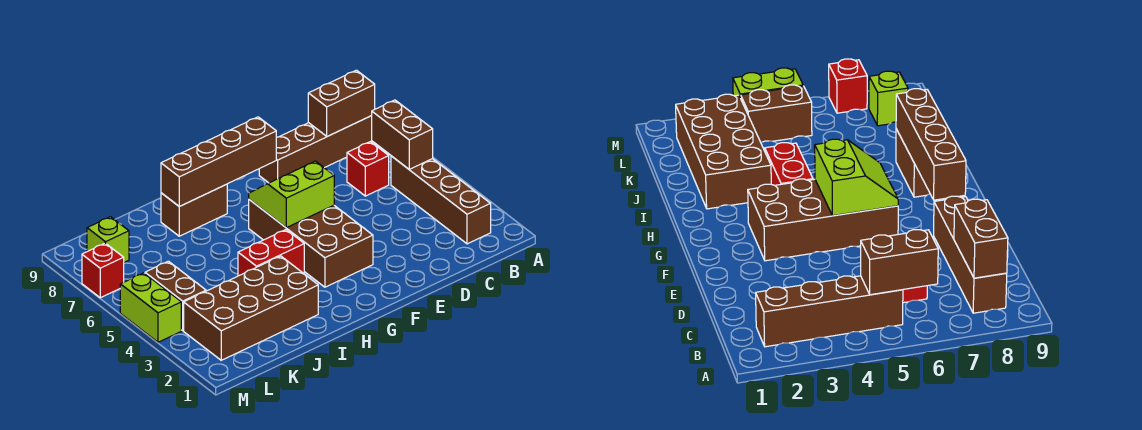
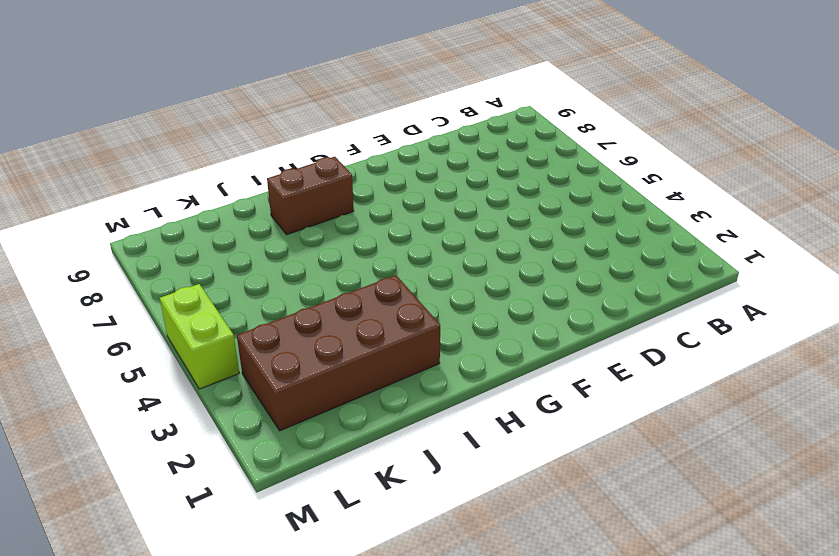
none -> brown brick B2:B5 level 1
none -> brown brick B8:E8 level 1
none -> red brick C6 level 1

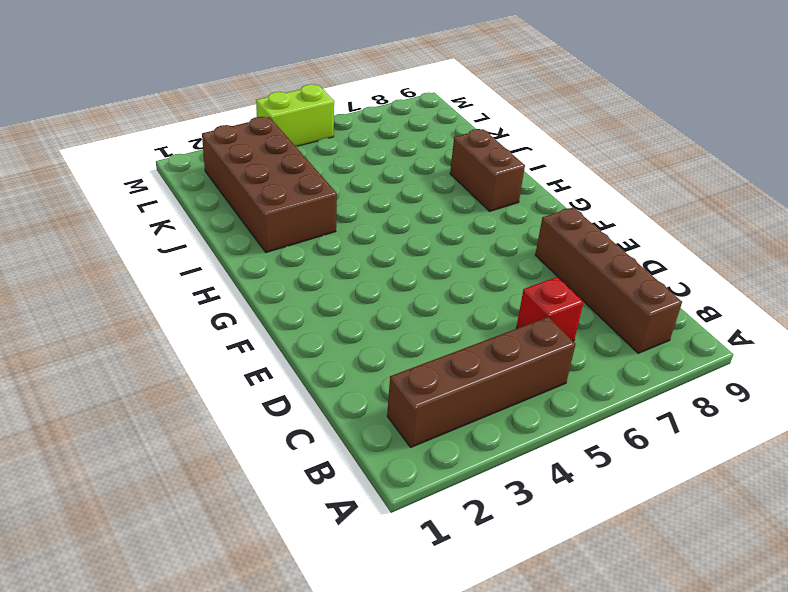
none -> brown brick F3:G6 level 1
none -> red brick H4:I4 level 1
none -> brown brick L4:L5 level 1

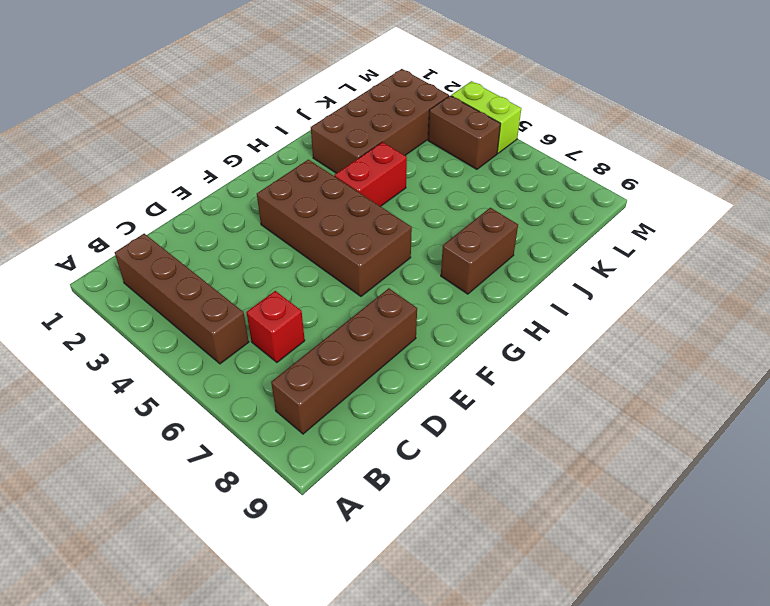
none -> lime brick L8 level 1
none -> red brick M7 level 1
none -> brown brick B5:B6 level 2

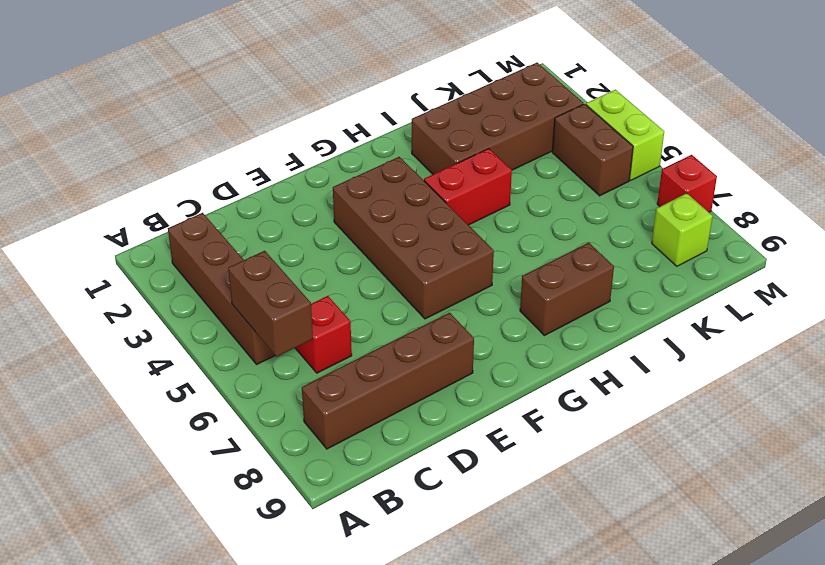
none -> brown brick B8:C8 level 2
none -> lime slope F5:G6 level 2 top 5
none -> brown brick F8:I8 level 2

